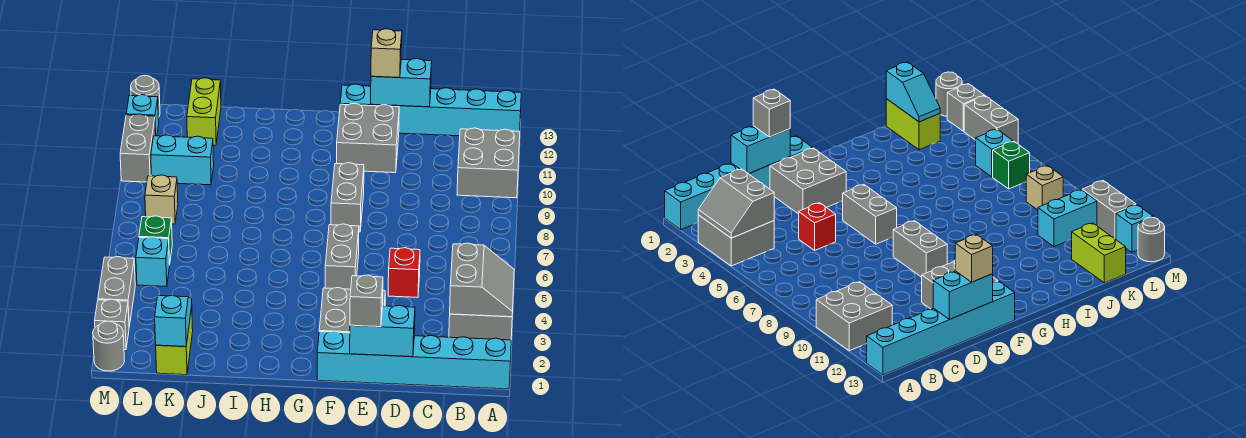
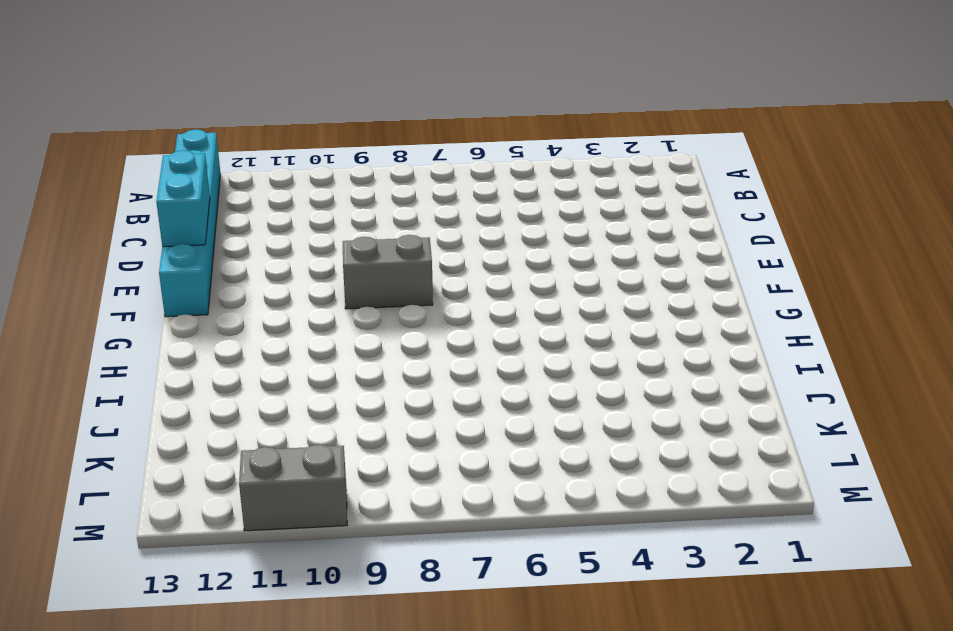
none -> cyan brick A1:F1 level 1
none -> grey brick A3:B4 level 1
none -> grey brick A10:B11 level 1

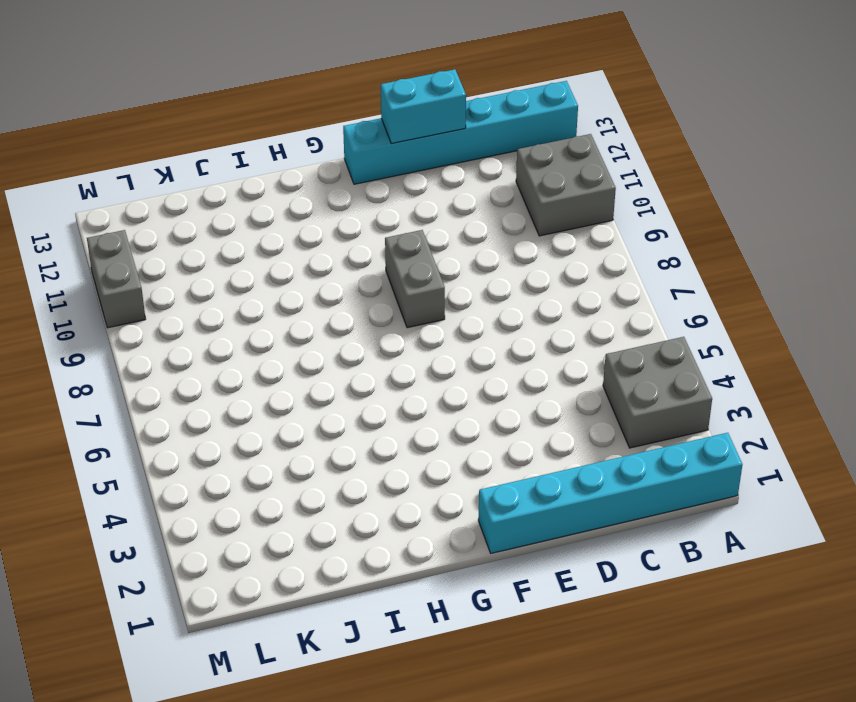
none -> red brick D5 level 1
none -> grey brick E2:F3 level 1
none -> grey brick E11:F12 level 1

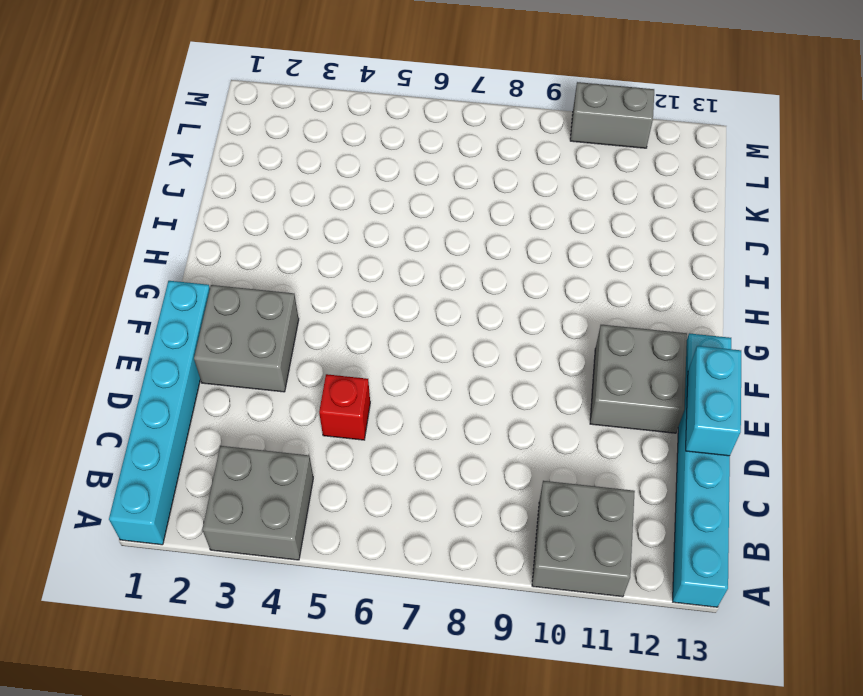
none -> grey brick F5:F6 level 1
none -> grey brick F8:F9 level 1
none -> lime brick K1:K2 level 1

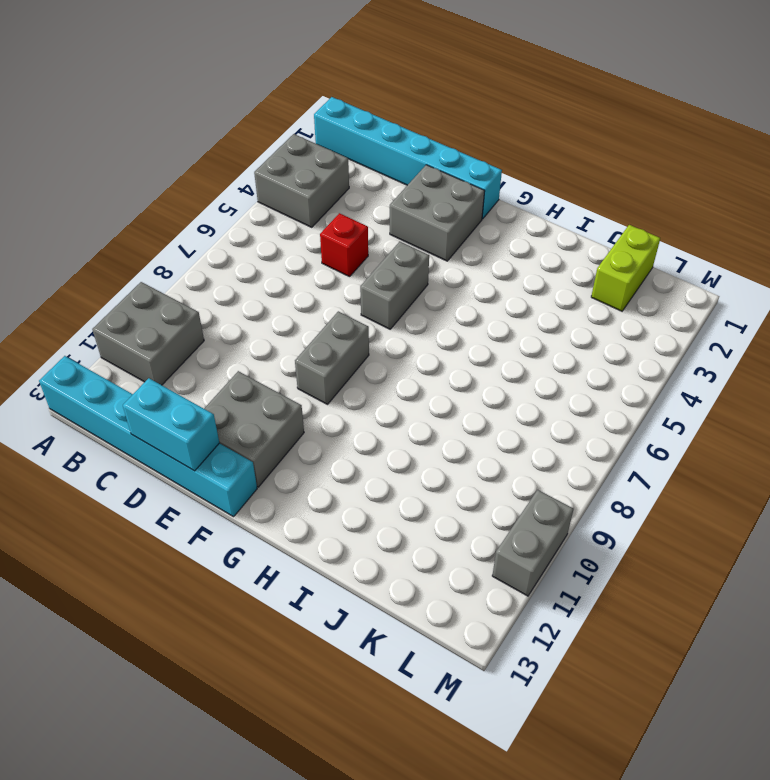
none -> cyan brick K10:L10 level 1
none -> lime brick K12:K13 level 1
none -> cyan brick L5 level 1

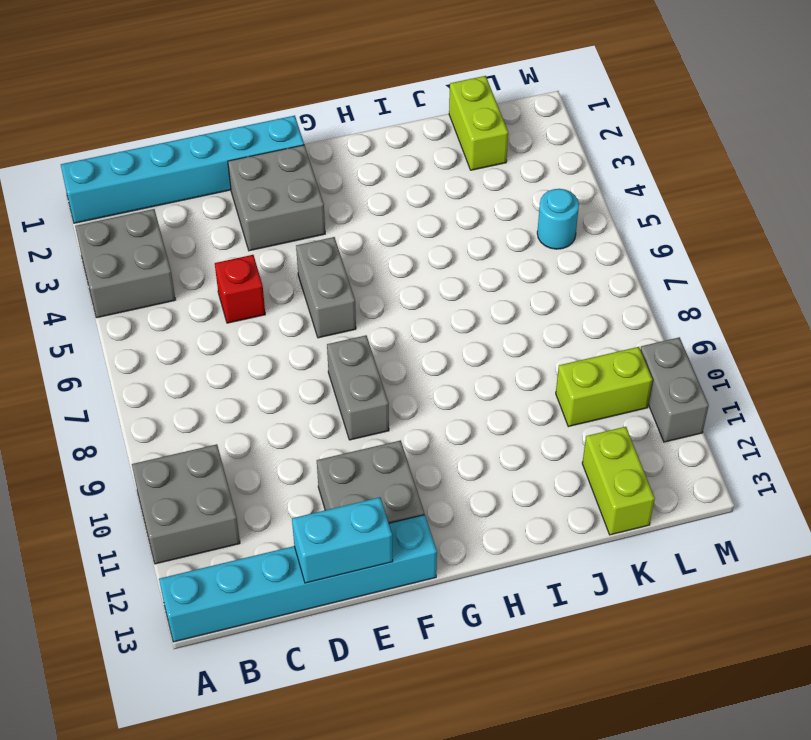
lime brick K10:L10 level 1 -> cyan brick K10:L10 level 1
cyan round brick L5 level 1 -> cyan brick L5 level 1
none -> green brick L6 level 1
none -> tan brick L8 level 1
none -> grey round brick M1 level 1

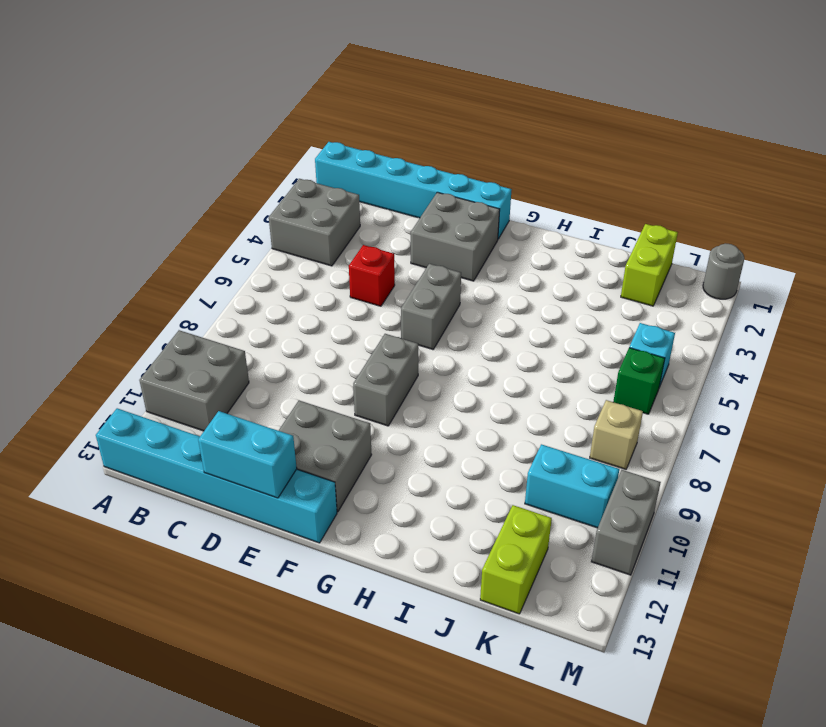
none -> grey brick M2 level 1
none -> grey brick M3:M4 level 1
none -> cyan brick M12 level 1

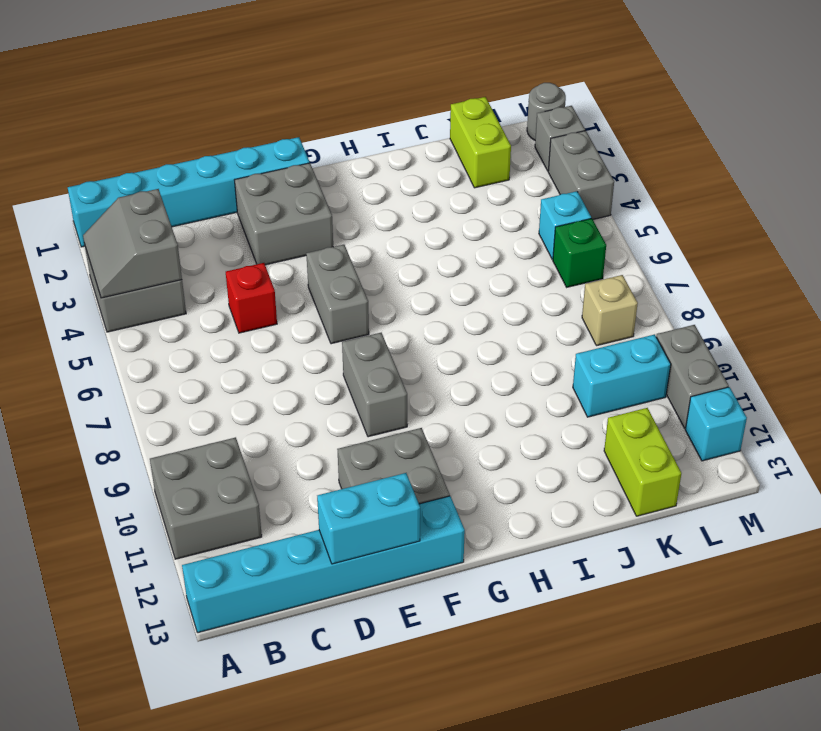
none -> grey round brick M13 level 1
none -> cyan brick D1:E1 level 2
none -> cyan slope K1:K2 level 2 top 1

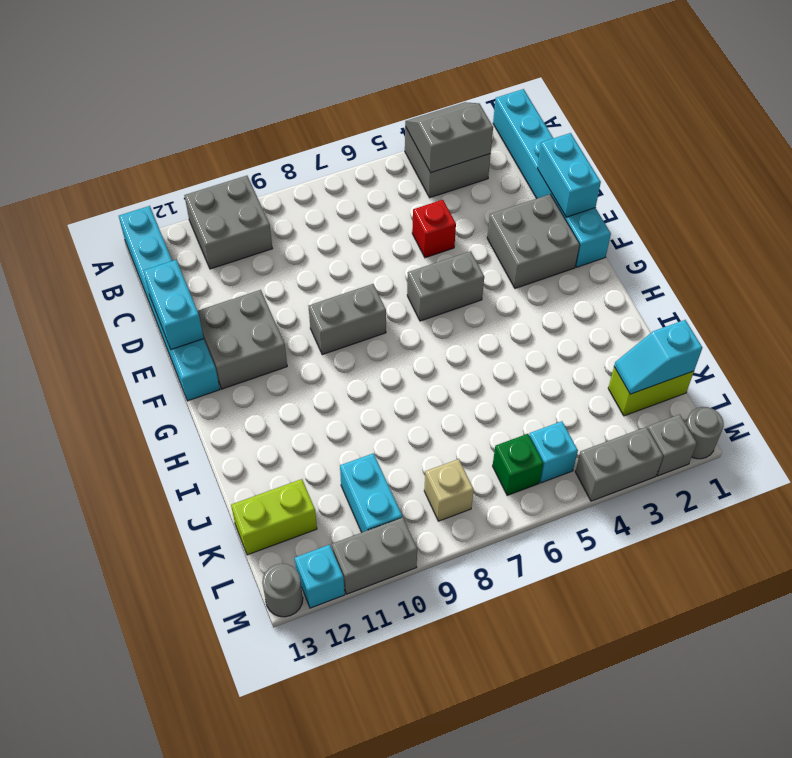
none -> grey brick E1 level 3
none -> tan brick E13 level 3

